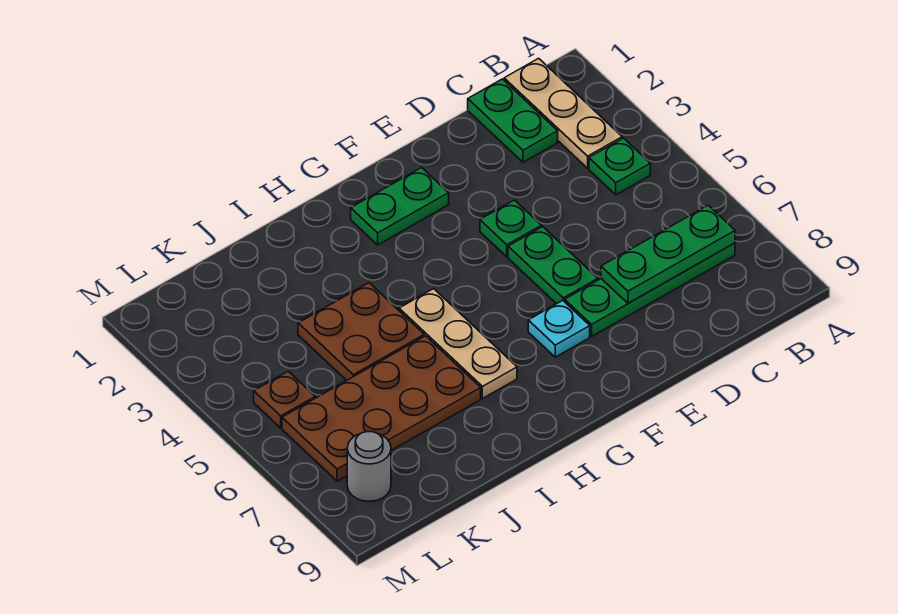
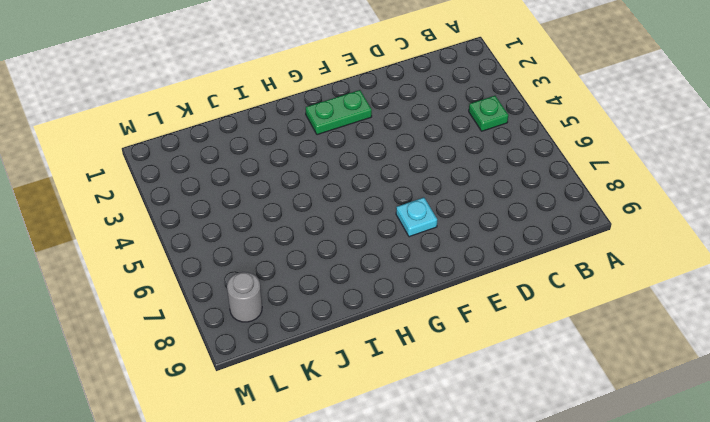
none -> tan plate B1:B3 level 1
none -> green plate B7:E7 level 1
none -> green plate C1:C2 level 1

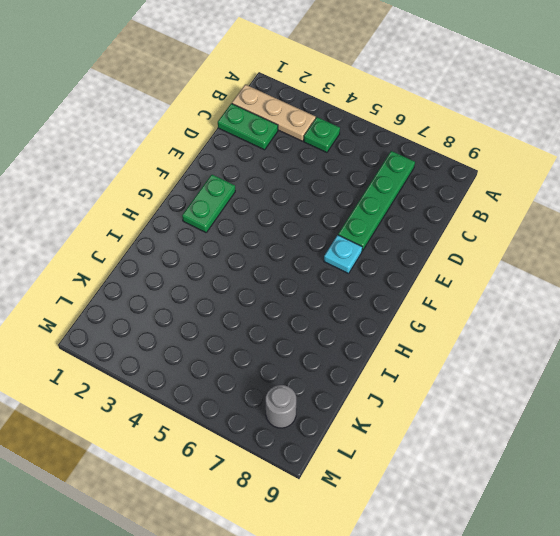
none -> green plate E4 level 1
none -> green plate E5:E6 level 1
none -> tan plate H5:H7 level 1

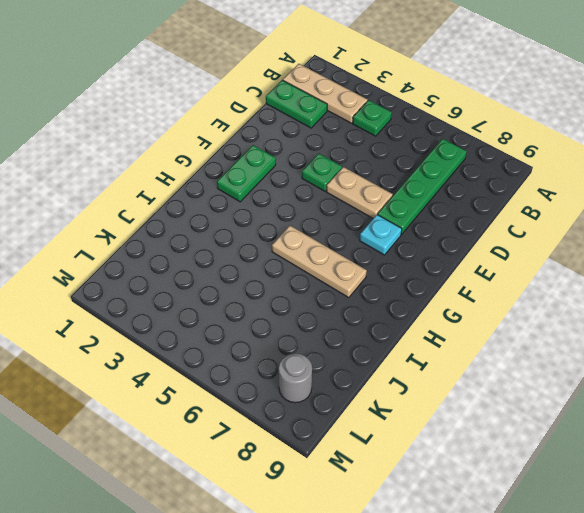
tan plate E5:E6 level 1 -> green plate E5:E6 level 1
none -> brown plate I4:J5 level 1
none -> brown plate I6:L7 level 1
none -> brown plate L5 level 1

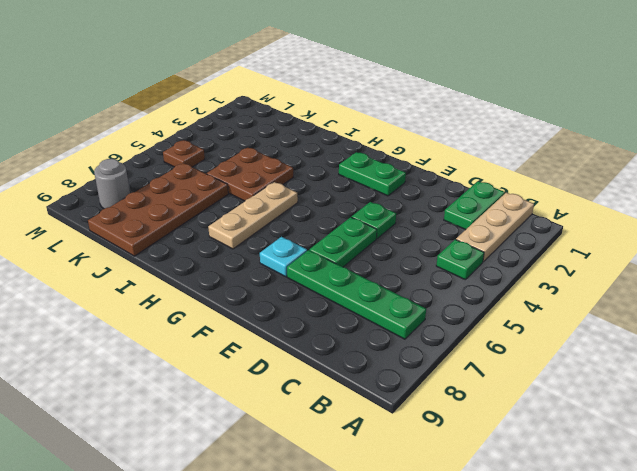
brown plate J6:K9 level 1 -> brown plate I6:L7 level 1
none -> green plate B7:D7 level 2

